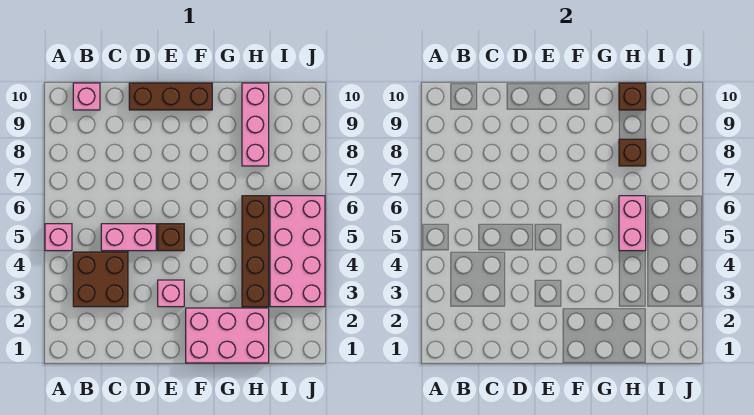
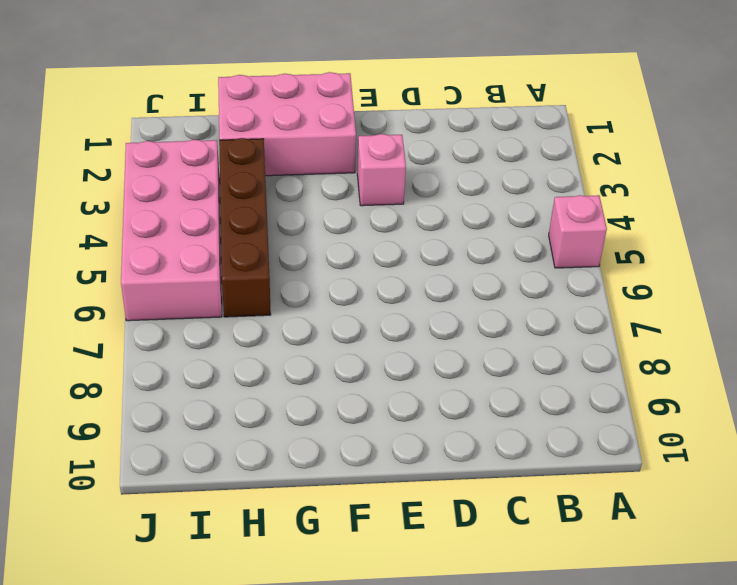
none -> brown brick B3:C4 level 1
none -> pink brick B10 level 1
none -> pink brick C5:D5 level 1

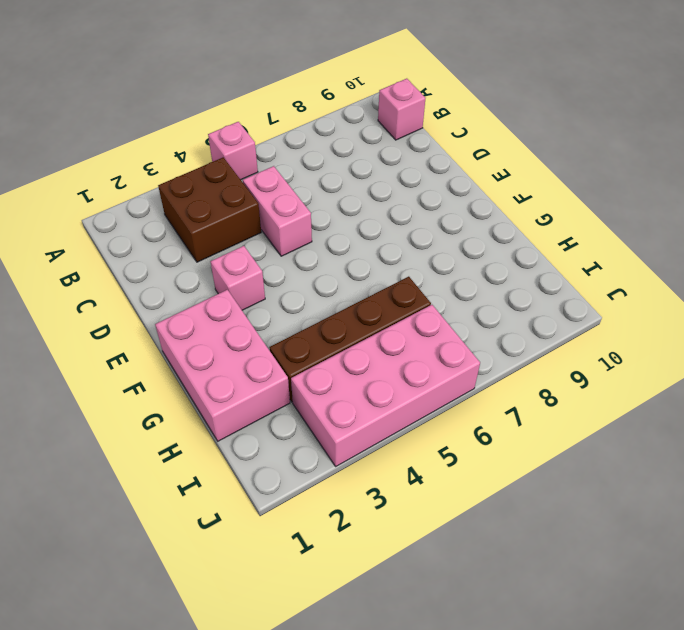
none -> brown brick D10:F10 level 1
none -> brown brick E5 level 1
none -> pink brick H8:H10 level 1

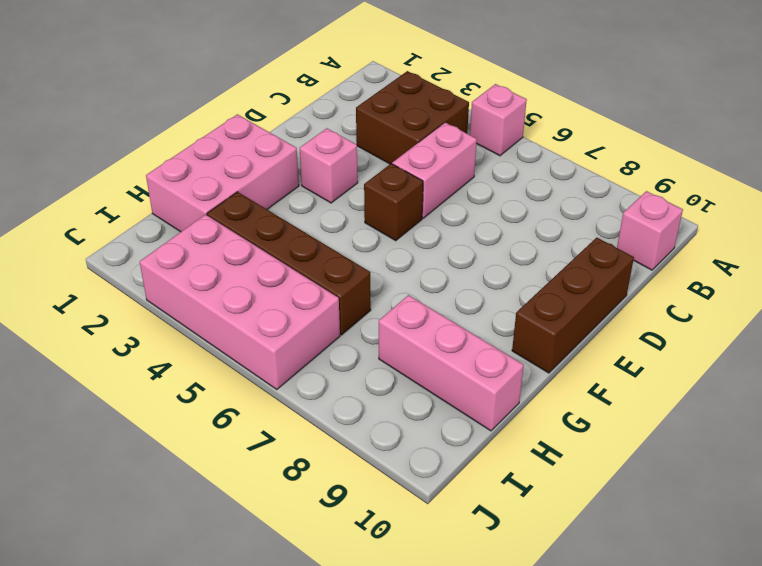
none -> pink brick H5:H6 level 2
none -> brown brick H8 level 2
none -> brown brick H10 level 2

